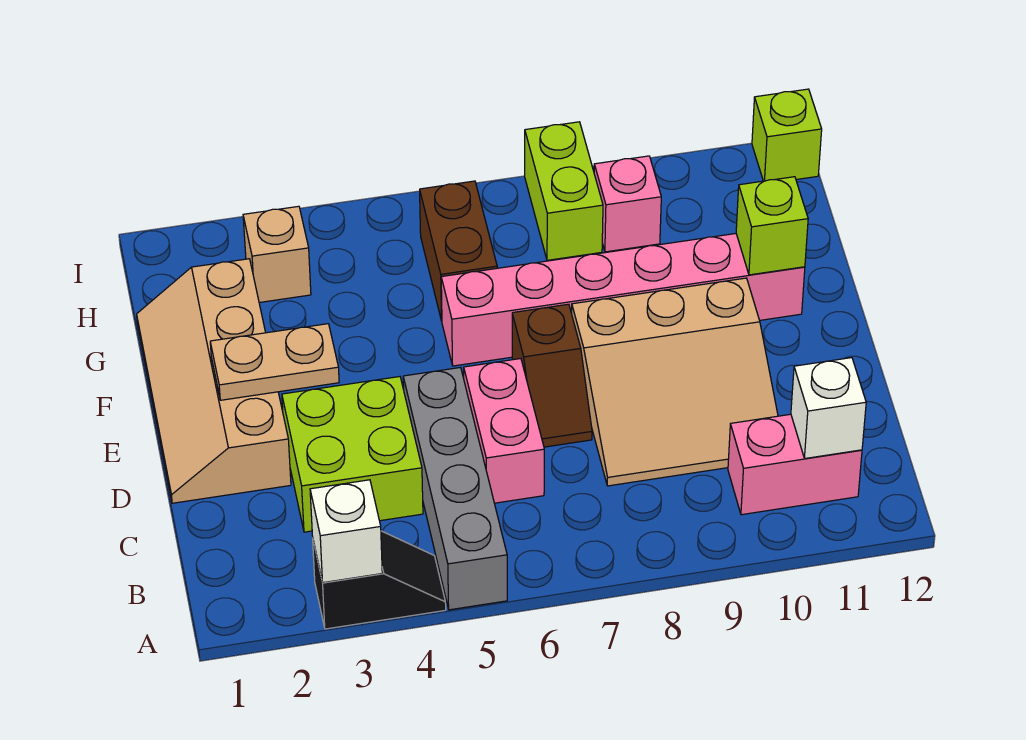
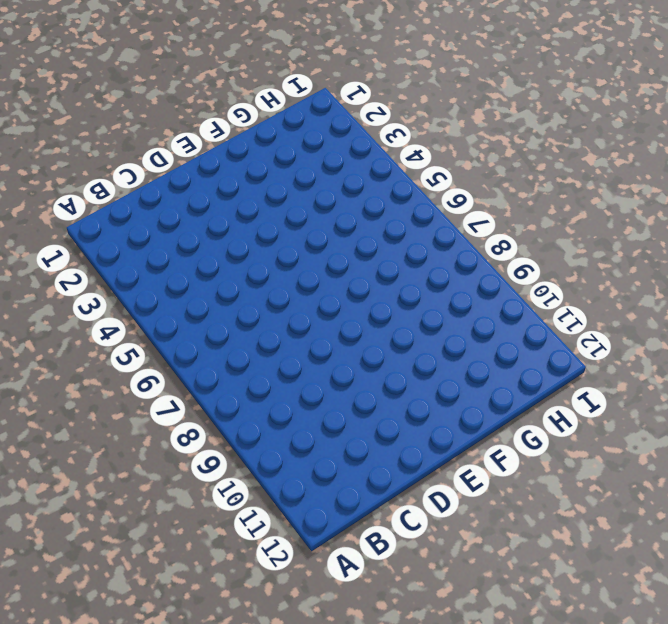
none -> black slope A3:A4 level 1 top 3
none -> grey brick A5:D5 level 1
none -> pink brick B10:B11 level 1

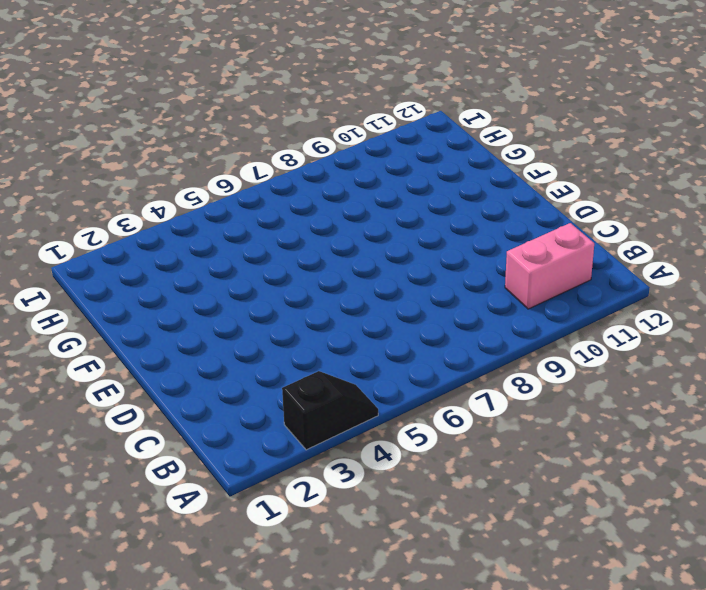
none -> grey brick A5:D5 level 1
none -> lime brick C3:D4 level 1
none -> pink brick C6:D6 level 1

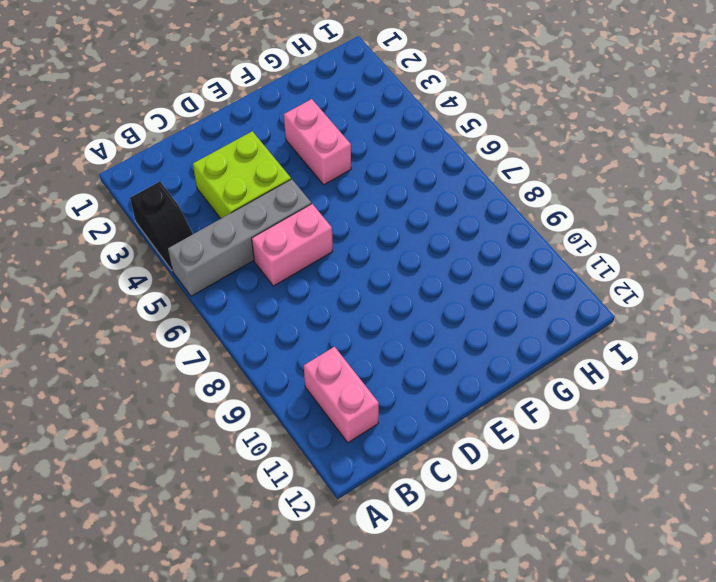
pink brick F3:F4 level 1 -> none
none -> tan slope C8:E10 level 1 top E
none -> tan slope D1:G2 level 1 top 2
none -> brown slope D7:E7 level 1 top E

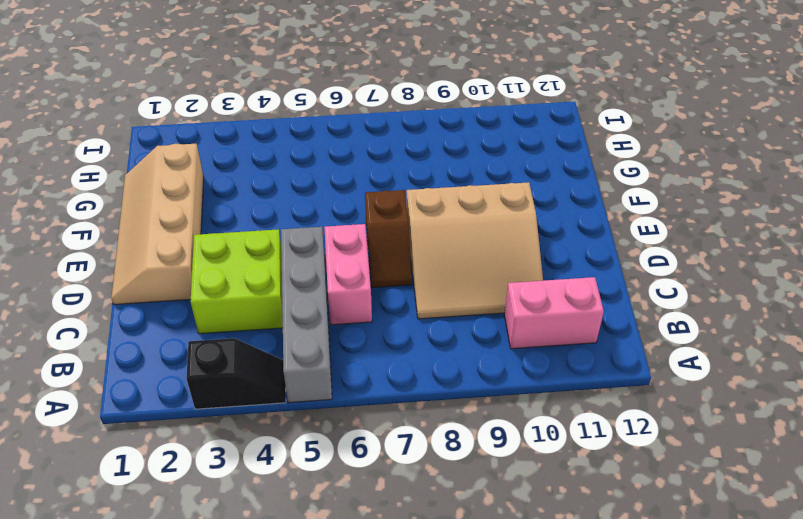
none -> pink brick F6:F11 level 1
none -> brown brick G6:H6 level 1
none -> tan brick H3 level 1

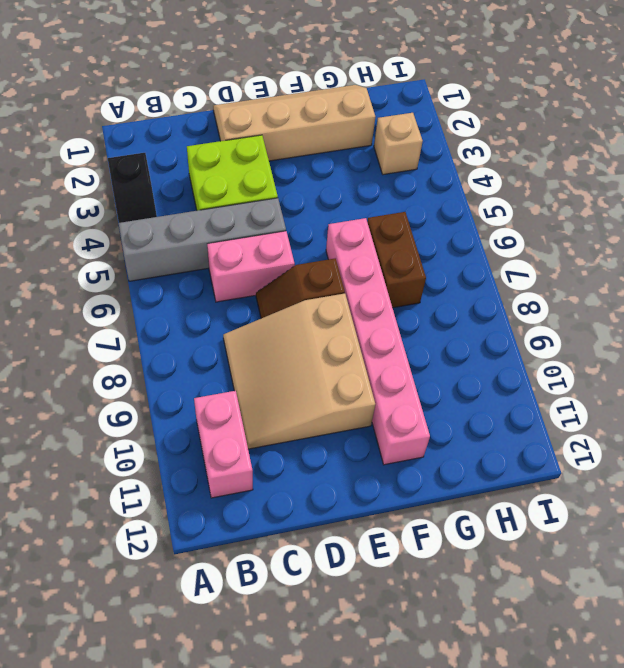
brown brick G6:G7 level 1 -> brown brick G6:H6 level 1
none -> lime brick H8:I8 level 1
none -> pink brick H9 level 1
none -> lime brick I12 level 1

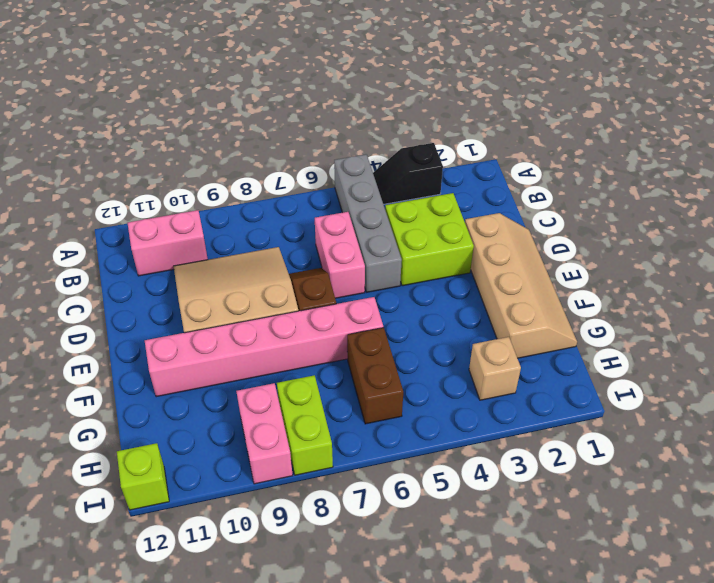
pink brick H9:I9 level 1 -> pink brick H9 level 1
none -> white brick A3 level 2
none -> white brick B11 level 2
none -> tan plate E2:E3 level 2

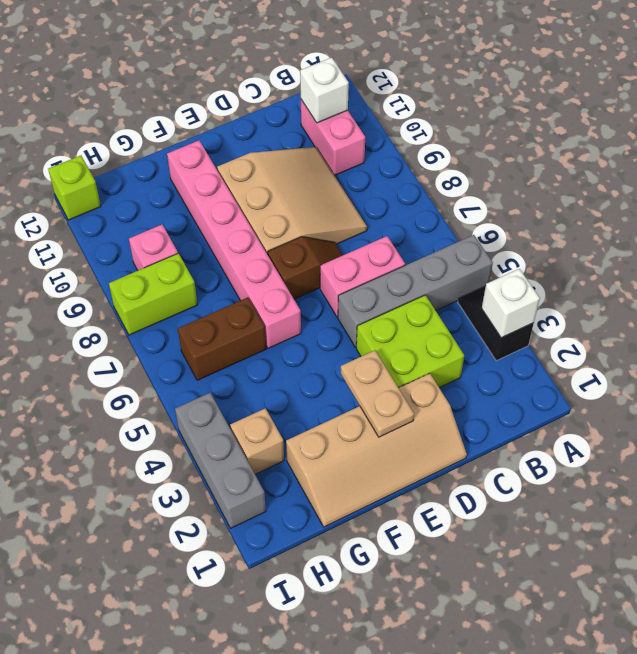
grey brick I2:I4 level 1 -> none
none -> lime brick F11 level 2

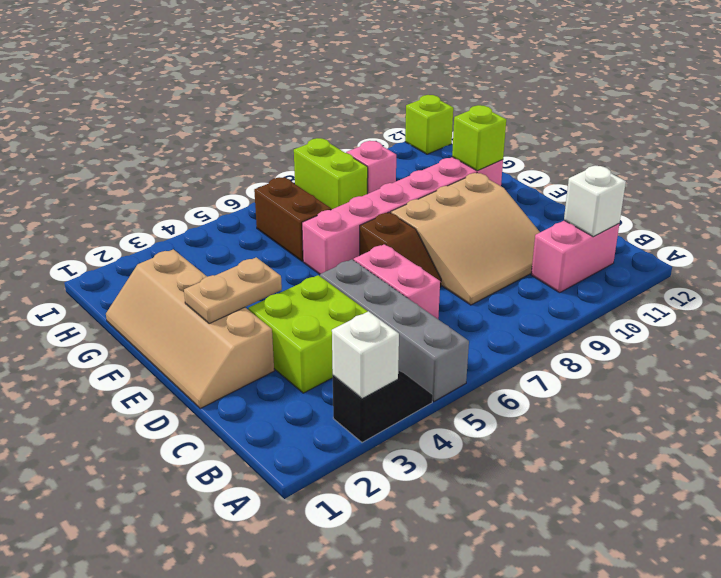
none -> tan brick H3 level 1

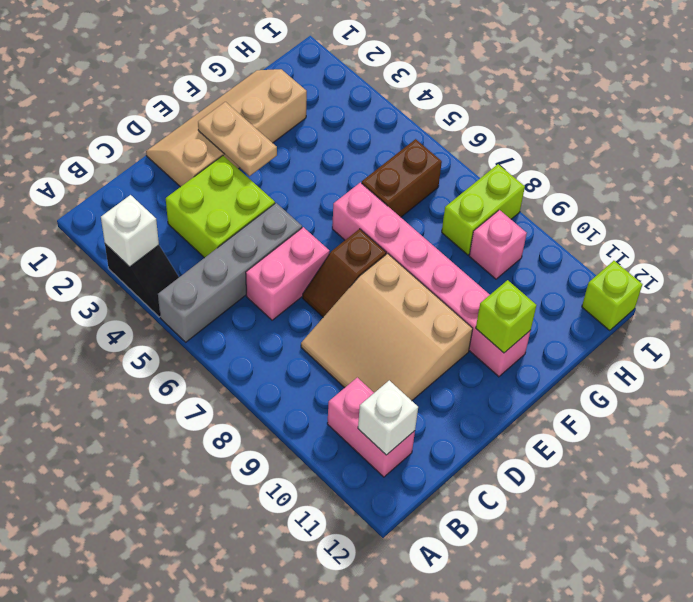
none -> tan brick H3 level 1

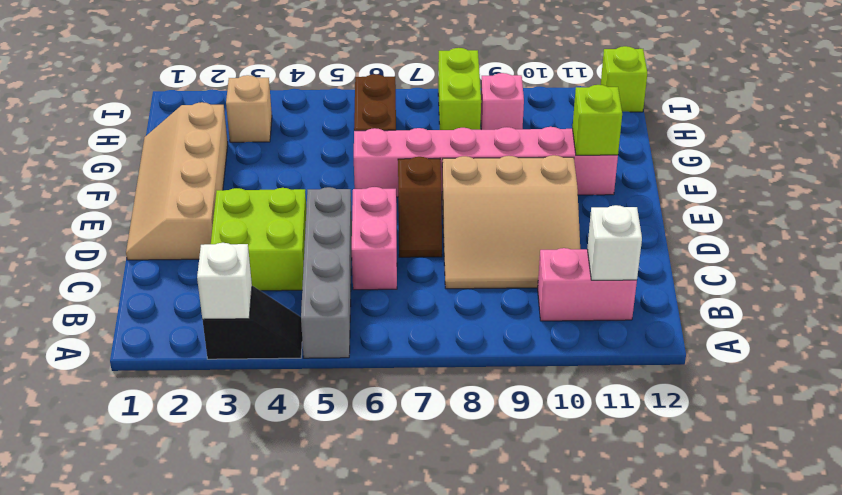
none -> tan plate E2:E3 level 2

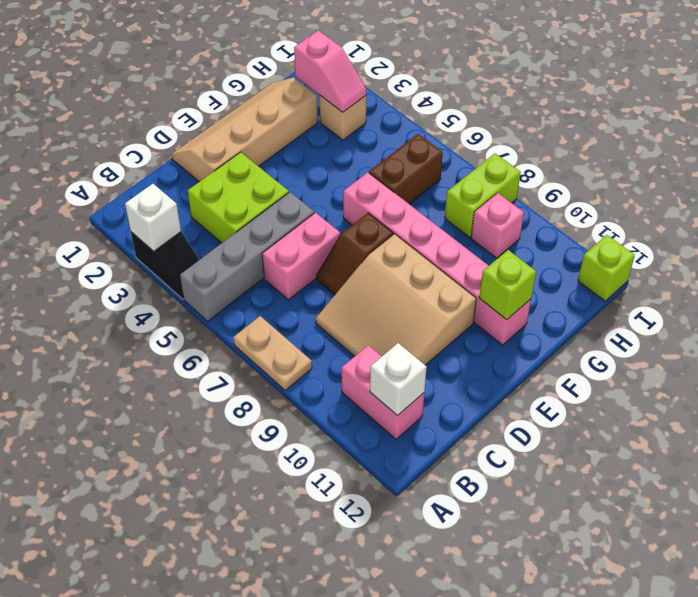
tan plate A7:A8 level 1 -> tan plate E2:E3 level 2
pink slope H2:H3 level 2 top 2 -> none

